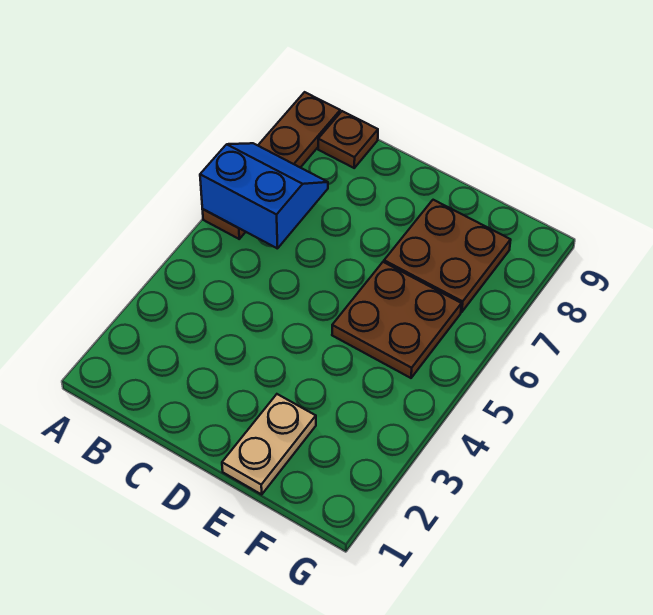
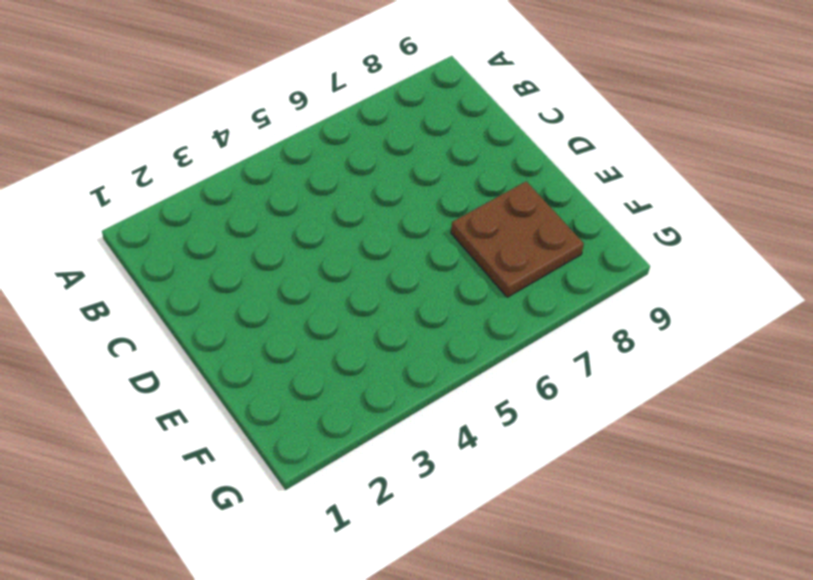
none -> brown plate A6:A9 level 1
none -> brown plate B9 level 1

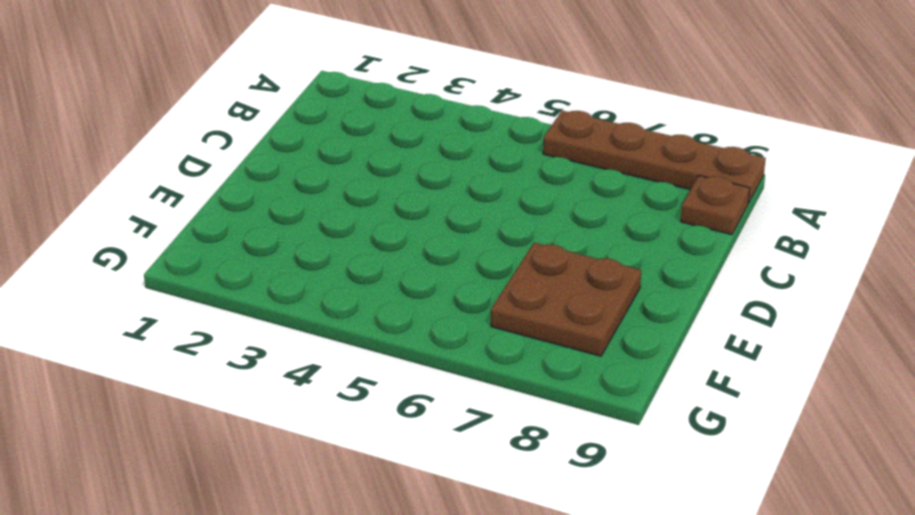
none -> tan plate E1:E2 level 1
none -> brown plate E5:F6 level 1

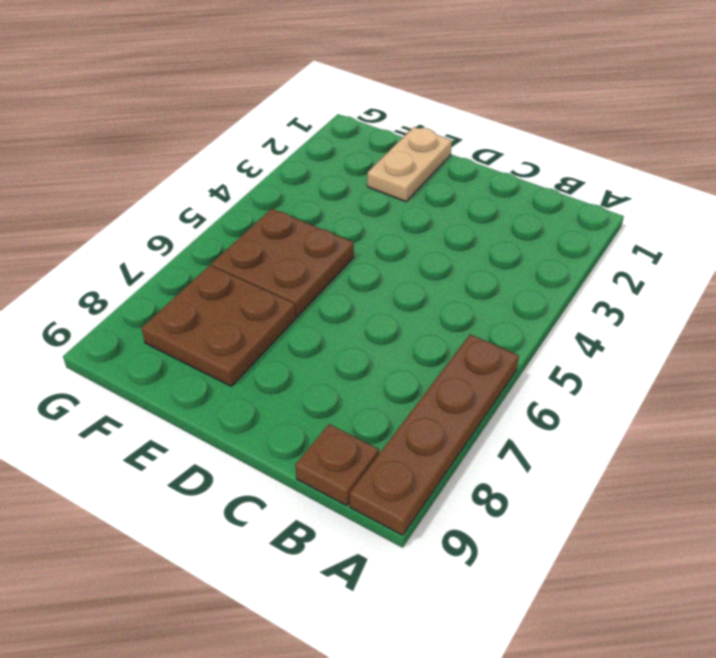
none -> blue slope A6:B7 level 2 top 6

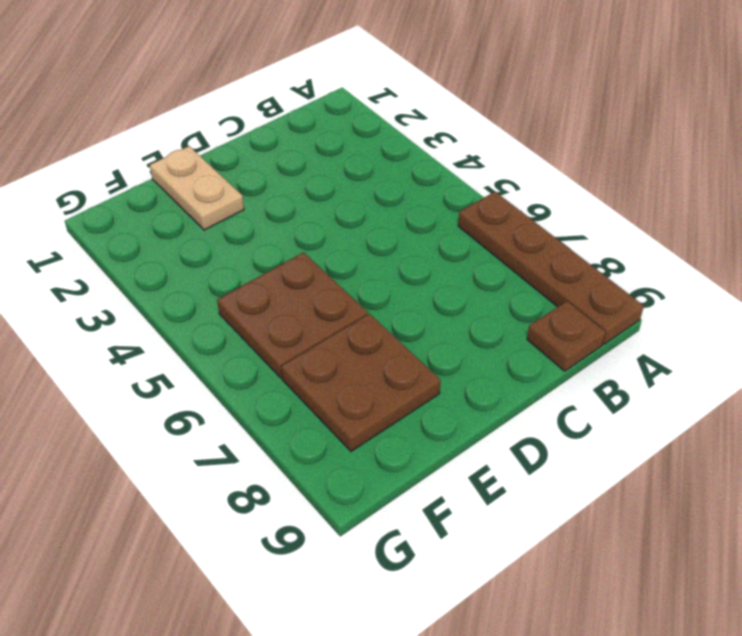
none -> blue slope A6:B7 level 2 top 6

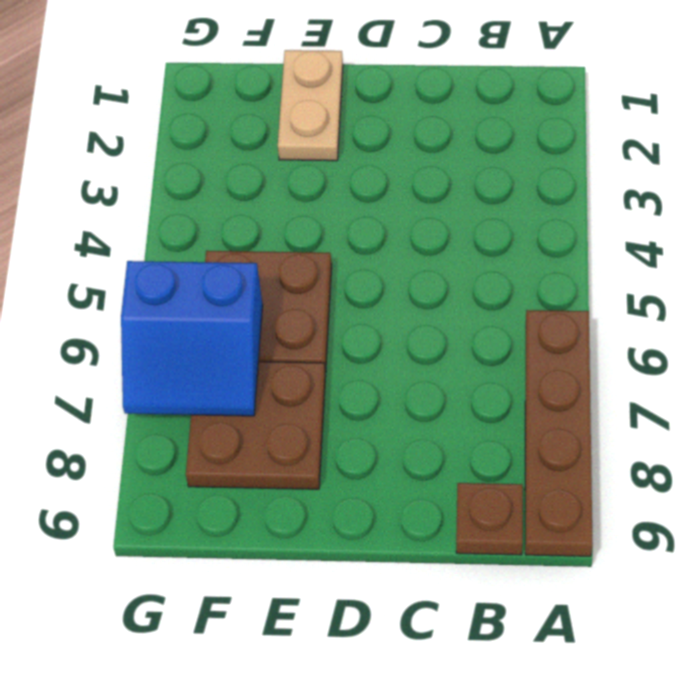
blue slope F6:G7 level 2 top 6 -> blue slope A6:B7 level 2 top 6

